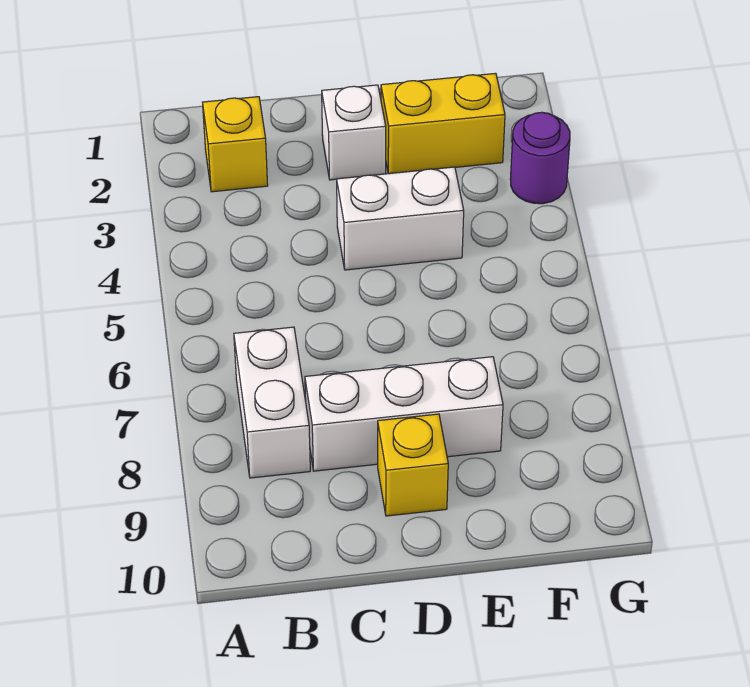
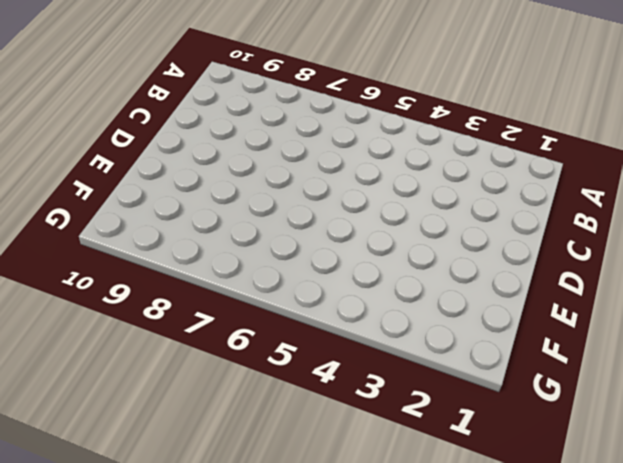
none -> yellow brick B2 level 1
none -> white brick B7:B8 level 1

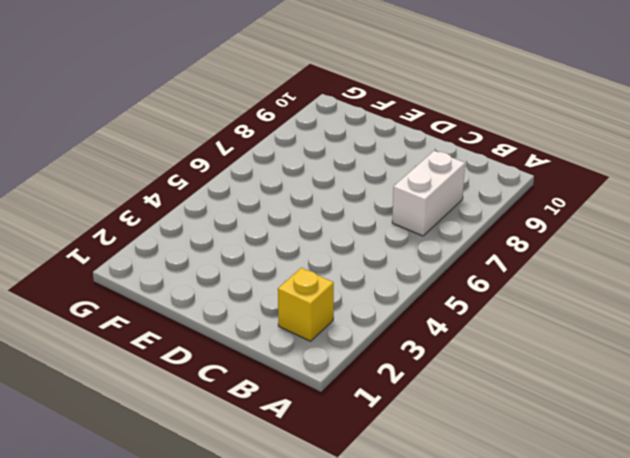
none -> white brick C8:E8 level 1
none -> white brick D2 level 1

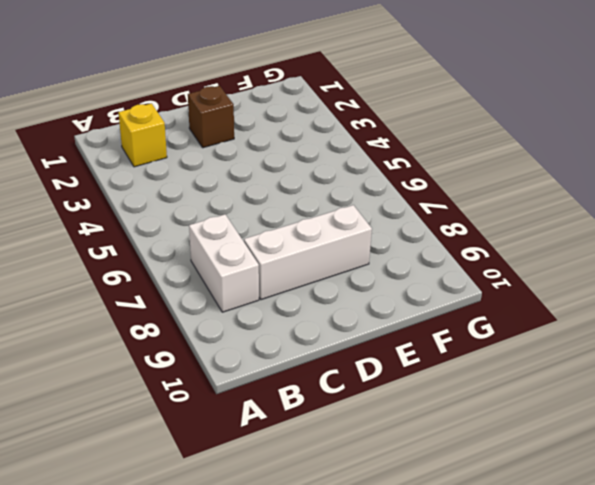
brown brick D2 level 1 -> white brick D2 level 1
none -> white brick D4:E4 level 1
none -> yellow brick D9 level 1

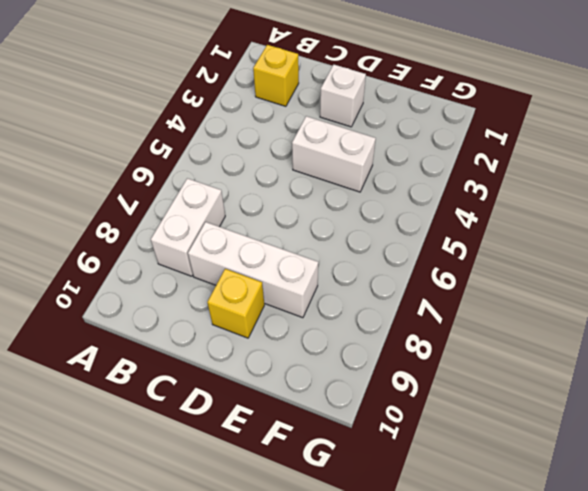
none -> yellow brick E2:F2 level 1
none -> purple round brick G3 level 1

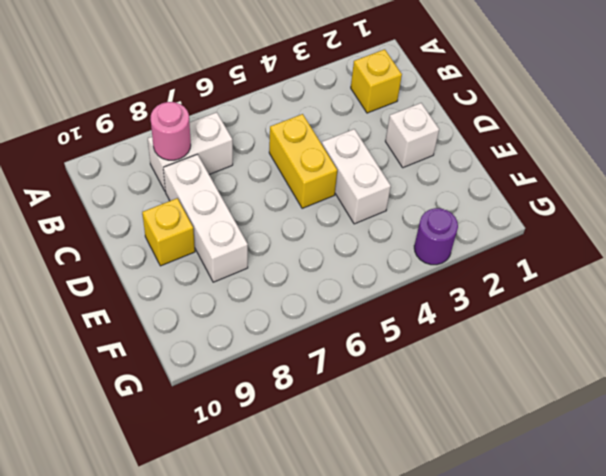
pink round brick B8 level 2 -> none
yellow brick C5:D5 level 1 -> yellow brick E2:F2 level 1

